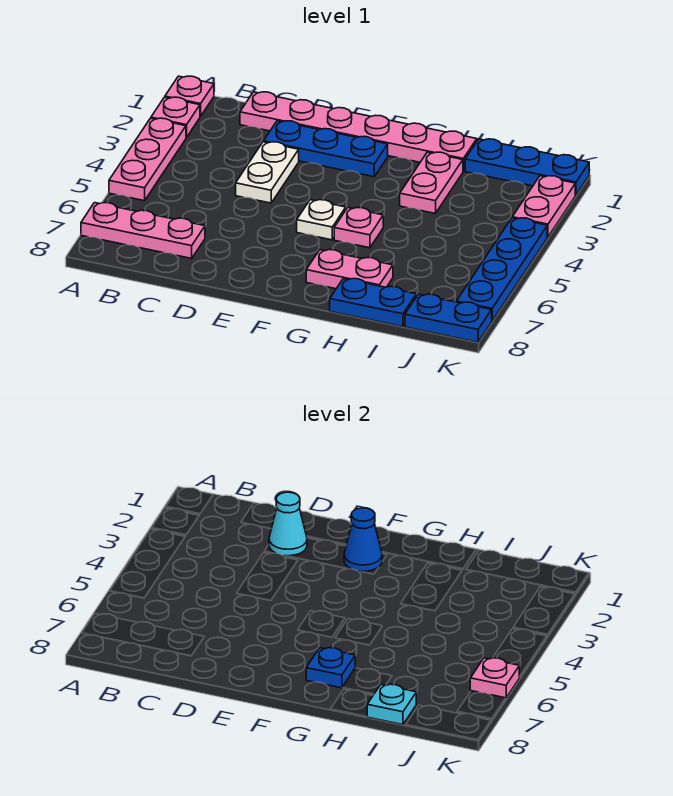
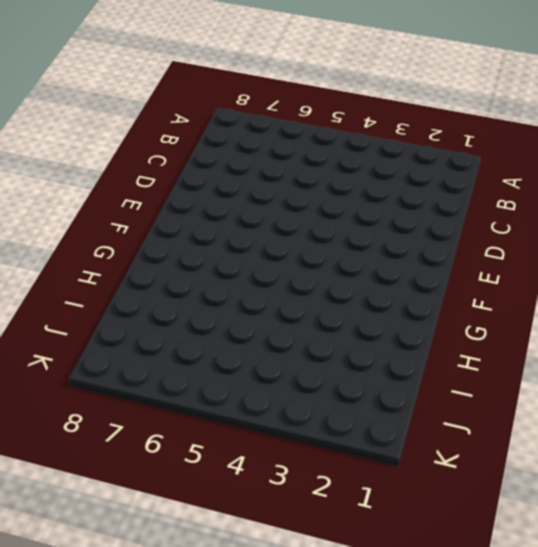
none -> pink plate A1 level 1
none -> pink plate A2 level 1
none -> pink plate A3:A5 level 1

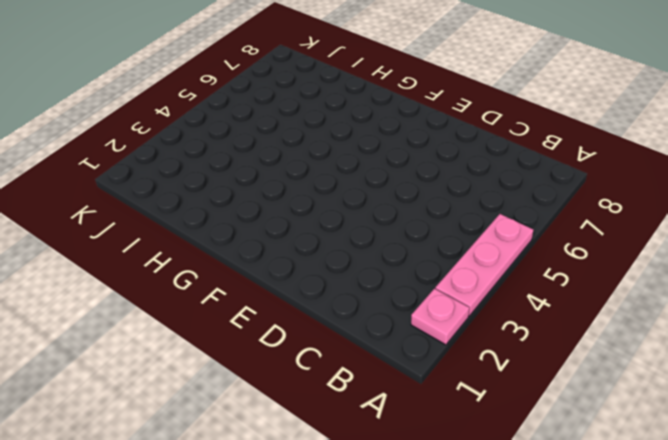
none -> pink plate A1 level 1
none -> pink plate A7:C7 level 1
none -> pink plate C1:H1 level 1

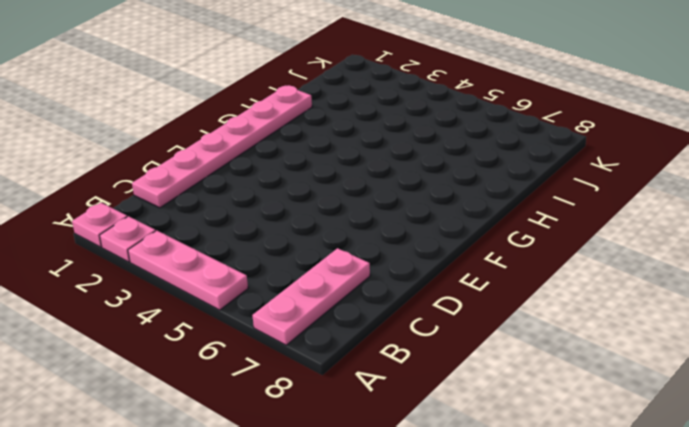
none -> blue plate D2:F2 level 1
none -> white plate D3:D4 level 1
none -> white plate F5 level 1

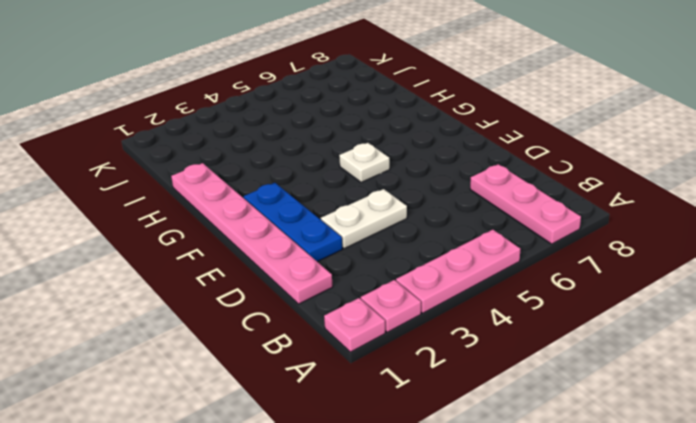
none -> pink plate G5 level 1
none -> pink plate G7:H7 level 1
none -> pink plate H2:H3 level 1

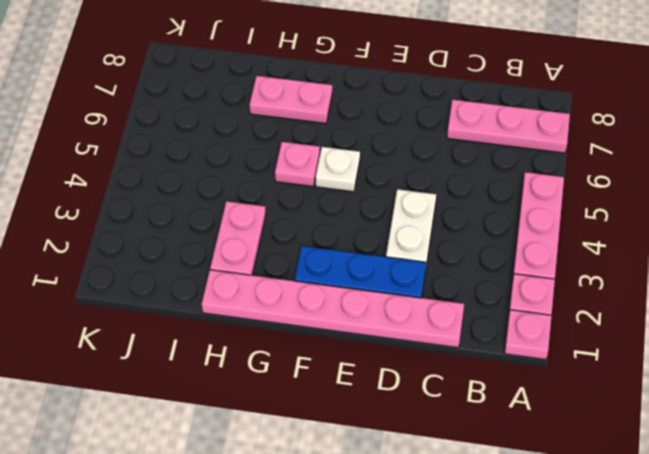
none -> blue plate H8:I8 level 1
none -> blue plate I1:K1 level 1
none -> blue plate J8:K8 level 1

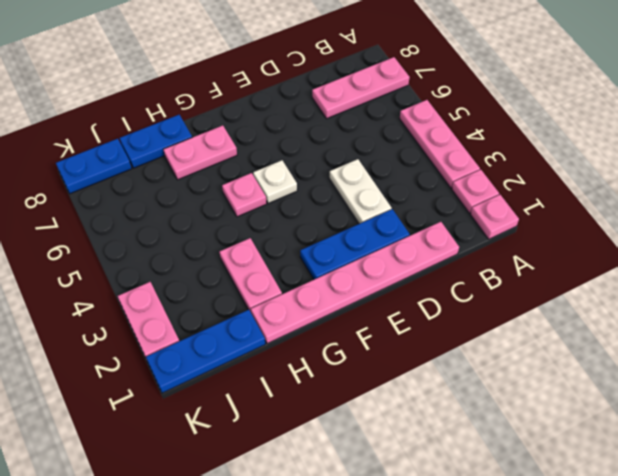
none -> blue plate K4:K7 level 1
none -> cyan cone D2 level 2
none -> blue cone F2 level 2

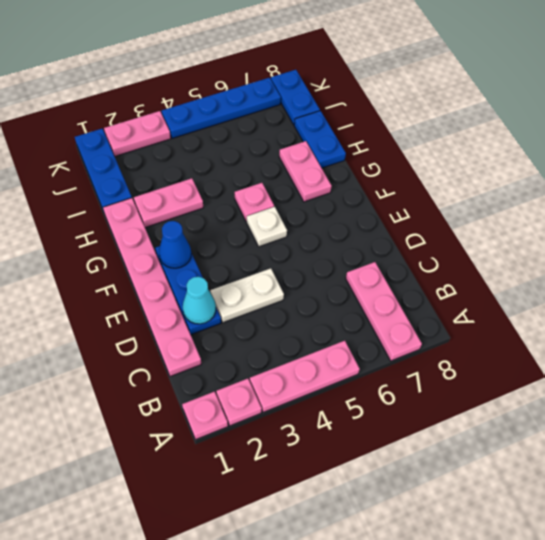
none -> blue plate G7 level 2
none -> cyan plate I8 level 2
none -> pink plate K6 level 2

